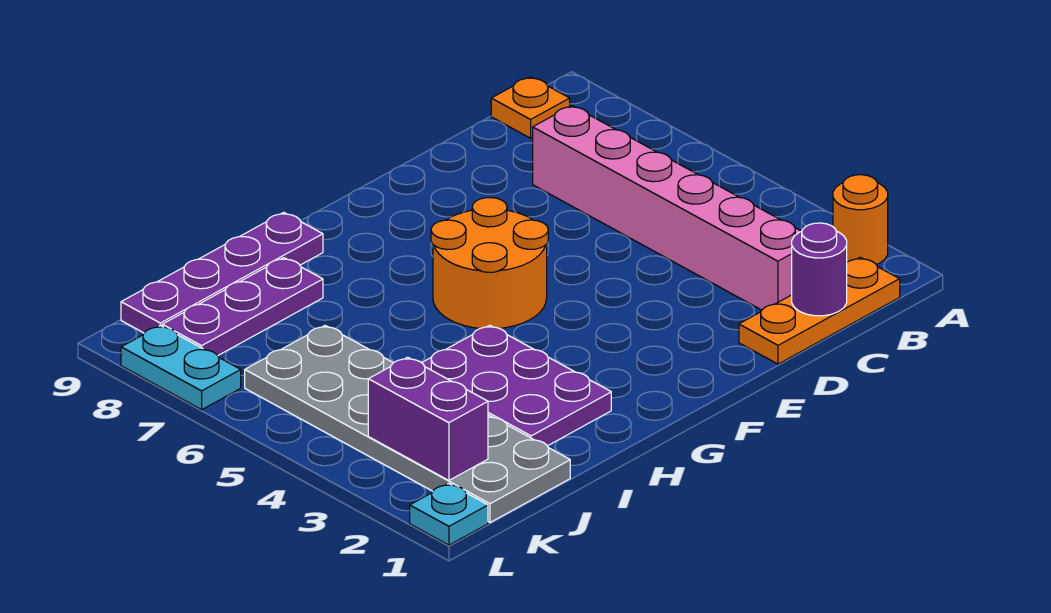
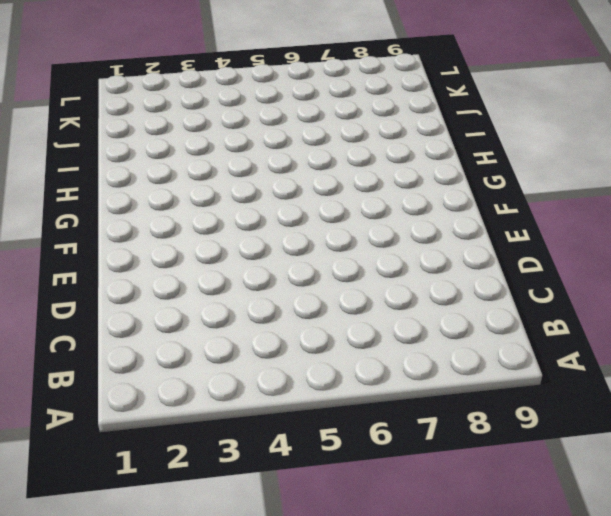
none -> orange round brick A2 level 1
none -> orange plate B1:D1 level 1
none -> orange plate B9 level 1

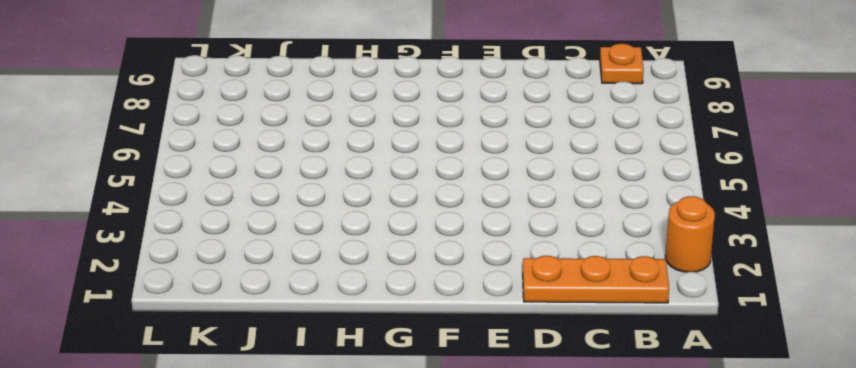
none -> pink brick C2:C7 level 1
none -> orange round brick F5:G6 level 1
none -> purple plate H2:I4 level 1

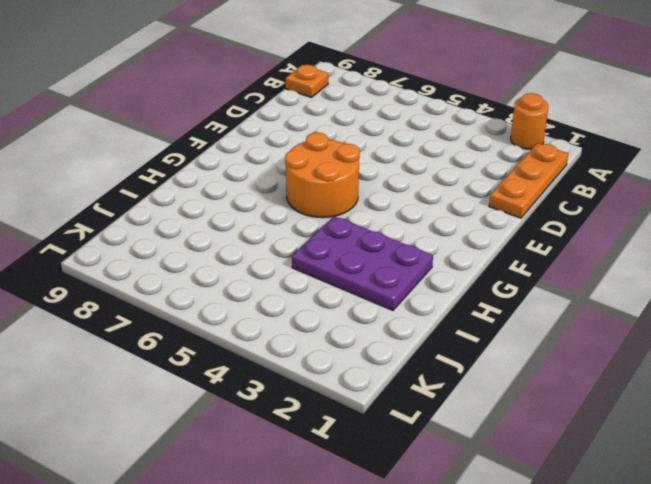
none -> pink brick C2:C7 level 1
none -> purple plate H9:K9 level 1
none -> purple plate I8:K8 level 1

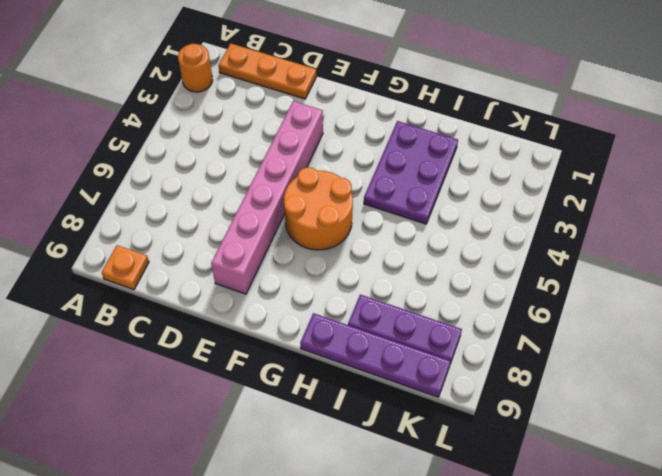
pink brick E3:E8 level 1 -> pink brick C2:C7 level 1
none -> grey plate J1:K6 level 1
none -> cyan plate L1 level 1
none -> cyan plate L7:L8 level 1

